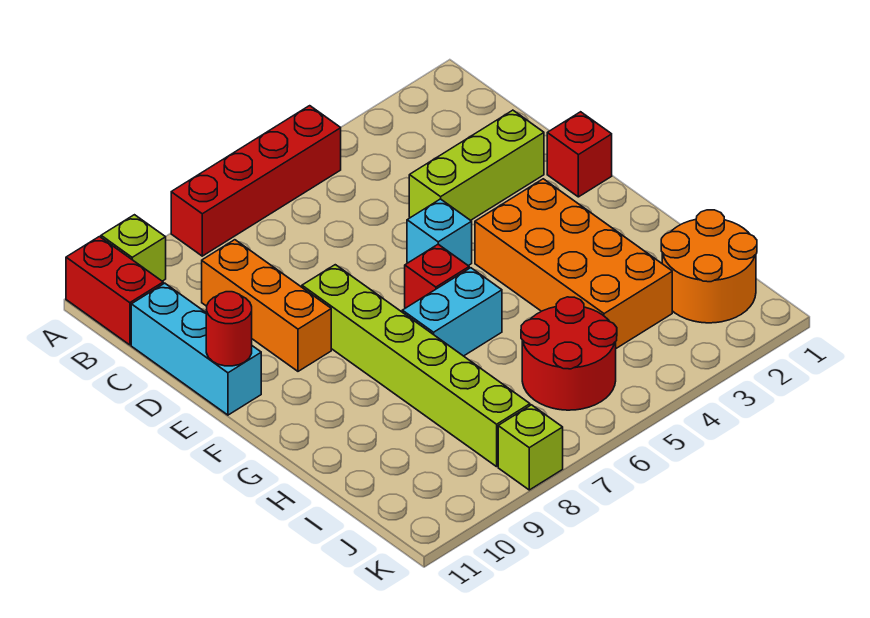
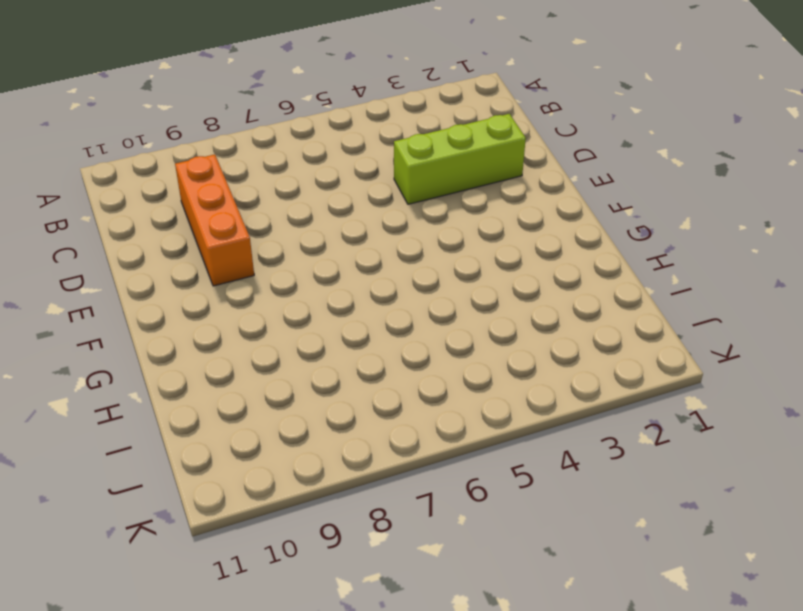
none -> red brick A5:A8 level 1
none -> lime brick A10 level 1
none -> red brick A11:B11 level 1

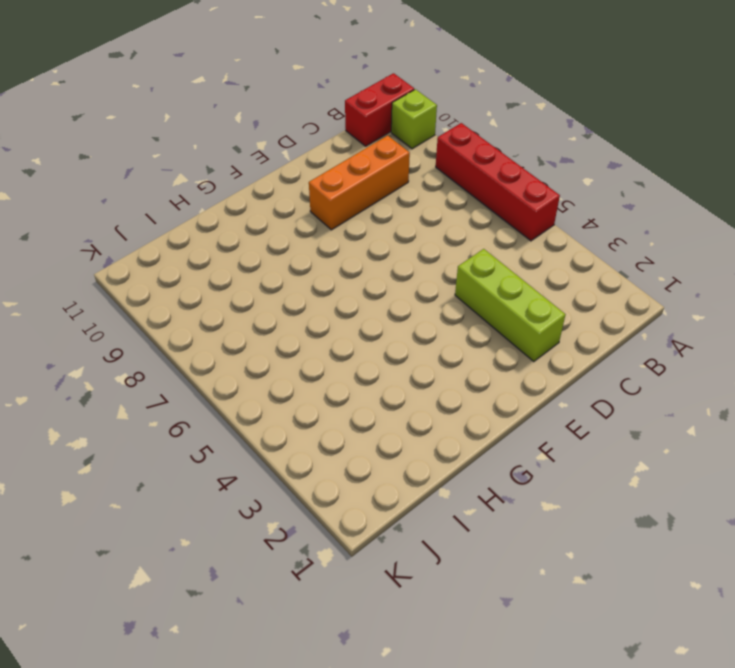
none -> cyan brick C11:E11 level 1
none -> red brick E1 level 1
none -> cyan brick E5 level 1

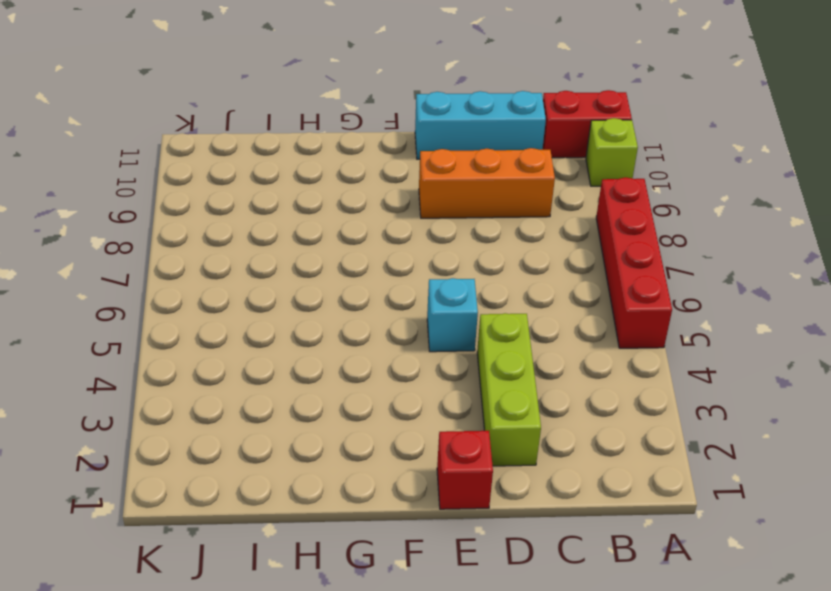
none -> lime brick E8:J8 level 1
none -> orange brick F3:I4 level 1
none -> red brick F6 level 1

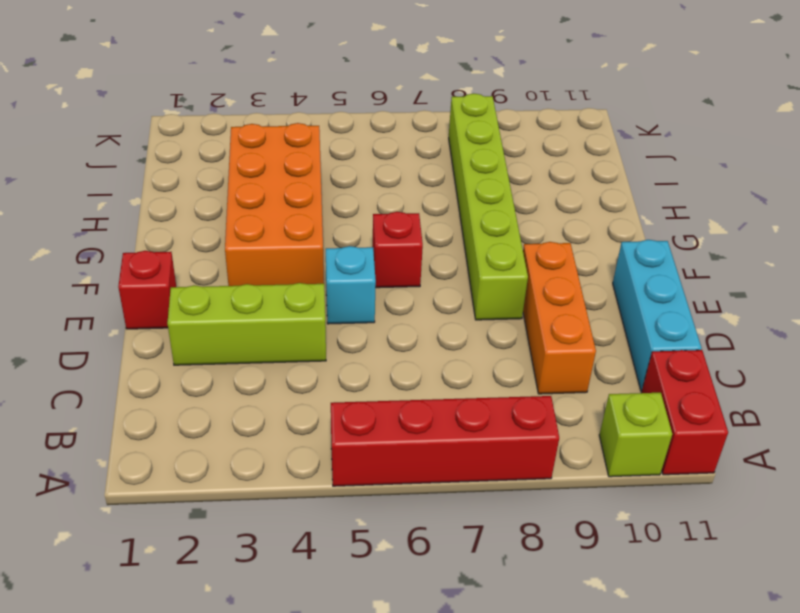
none -> cyan brick G6:G7 level 1
none -> orange round brick I1:J2 level 1
none -> red round brick I5:J6 level 1

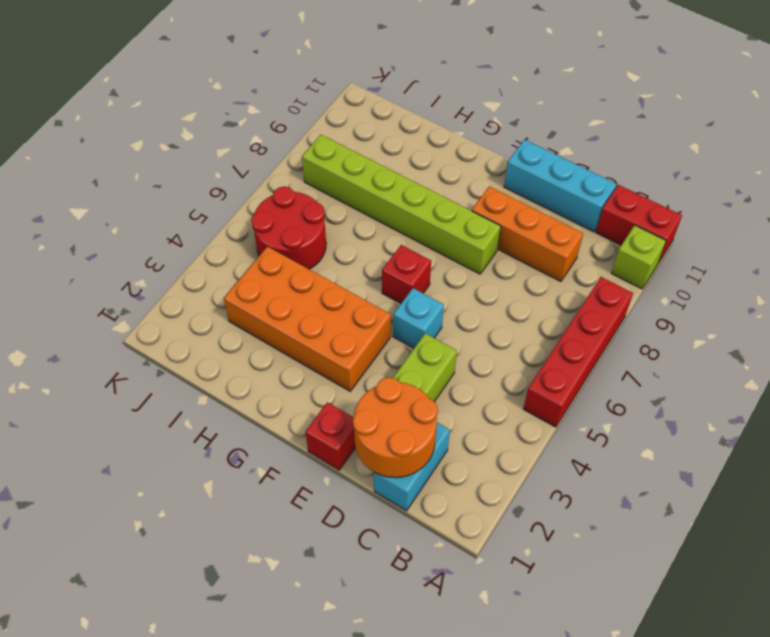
cyan brick C1:C2 level 1 -> cyan brick G6:G7 level 1
orange round brick C1:D2 level 2 -> orange round brick I1:J2 level 1
none -> lime brick K8 level 1
none -> red round brick E11 level 2

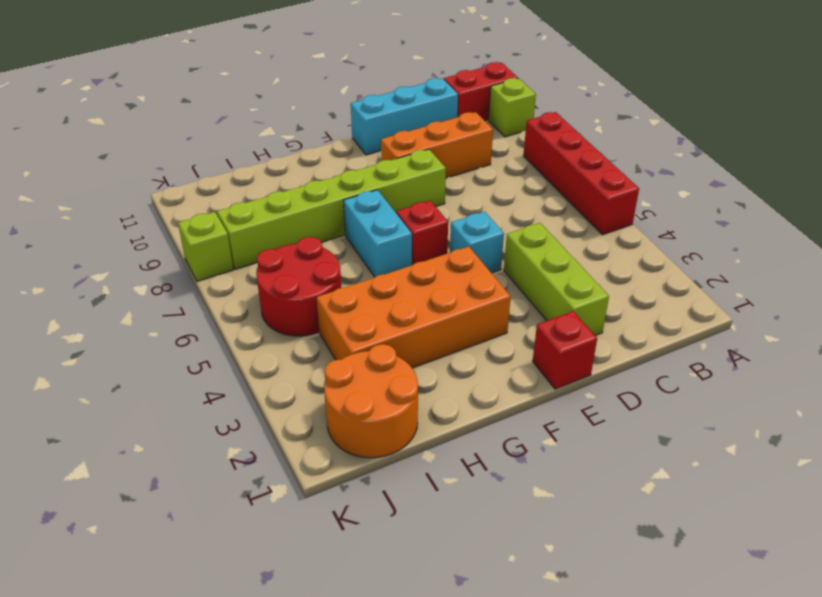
none -> red round brick E11 level 2

